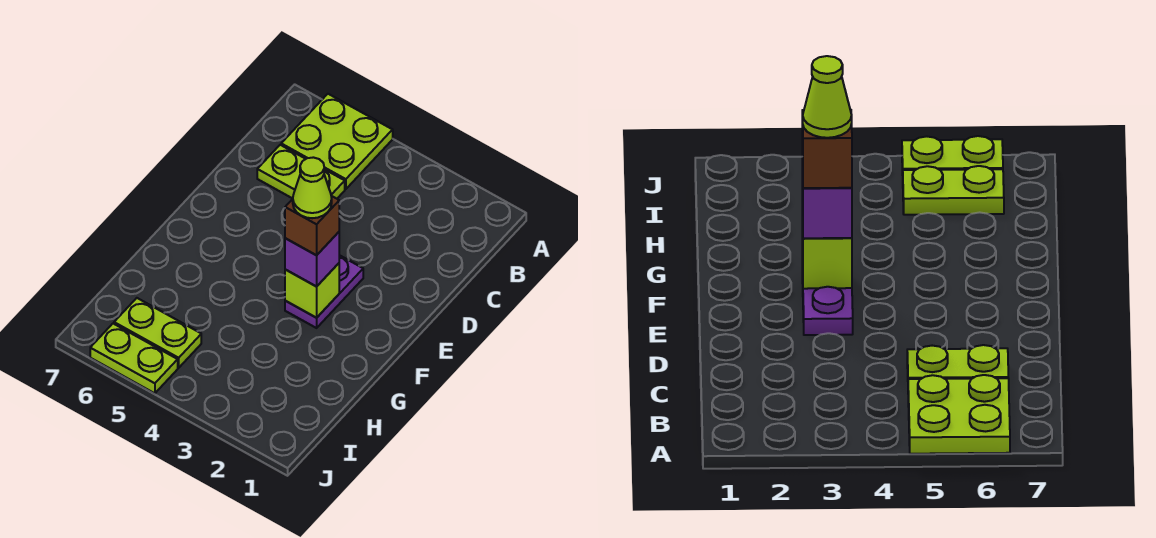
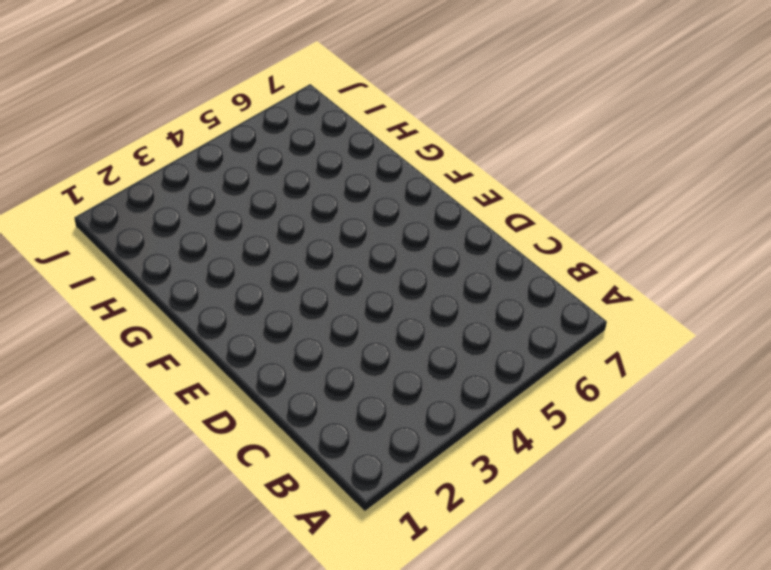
none -> lime plate A5:B6 level 1
none -> lime plate C5:C6 level 1

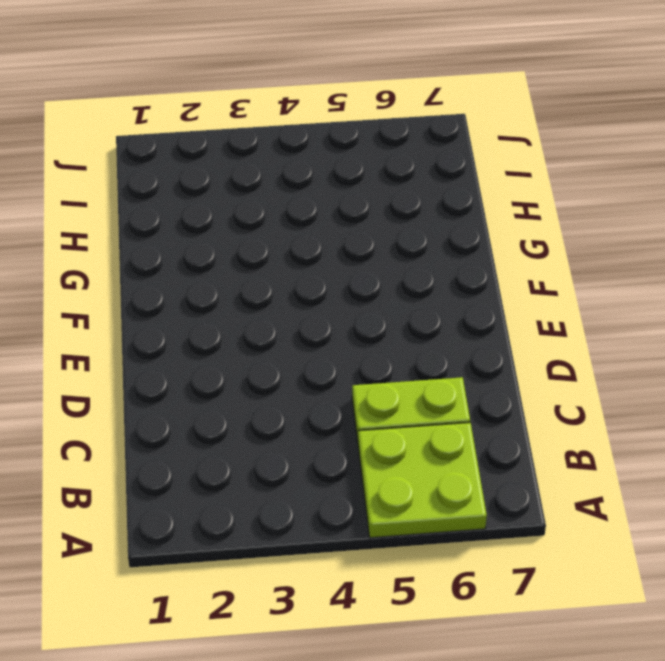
none -> purple plate E3:F3 level 1
none -> lime plate I5:I6 level 1

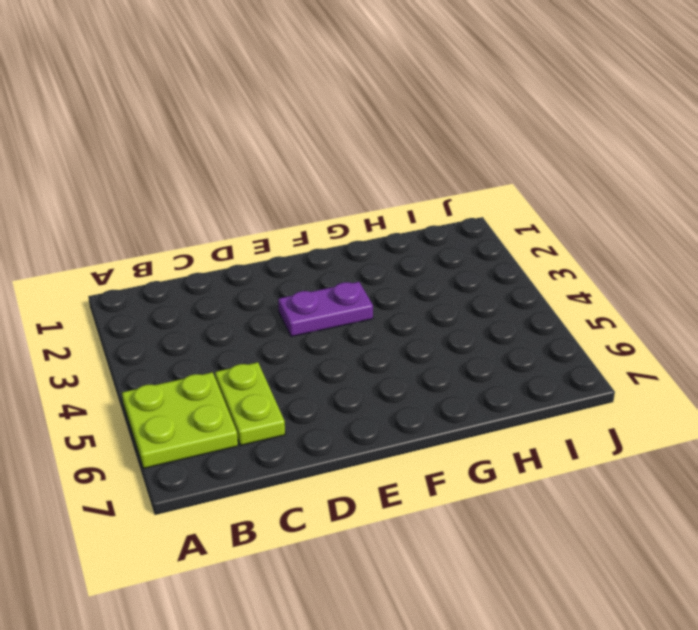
none -> lime plate I5:I6 level 1
none -> lime plate J5:J6 level 1

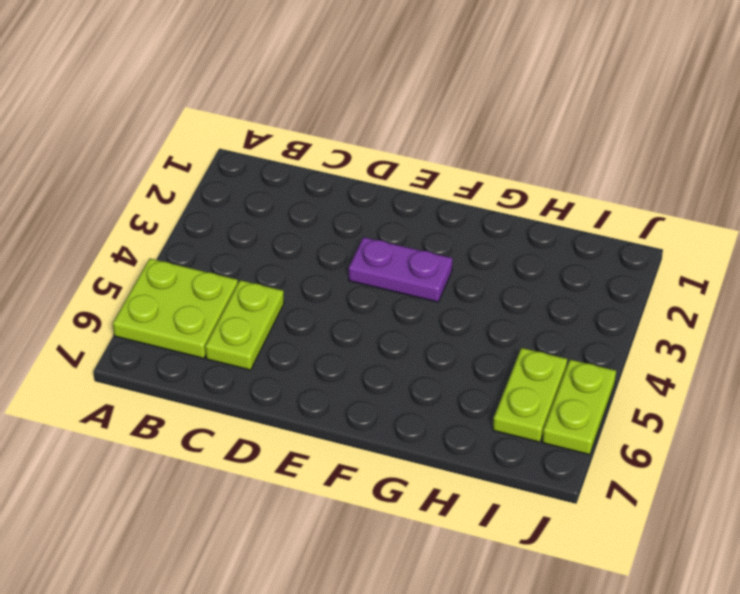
none -> lime brick F3 level 2
none -> purple brick F3 level 3

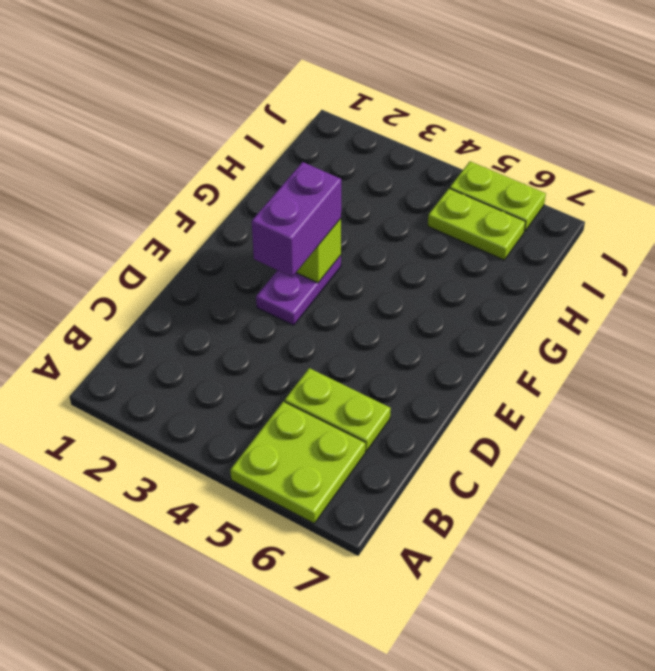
purple brick E3:F3 level 3 -> purple brick F3 level 3
none -> brown brick F3 level 4
none -> lime cone F3 level 5

